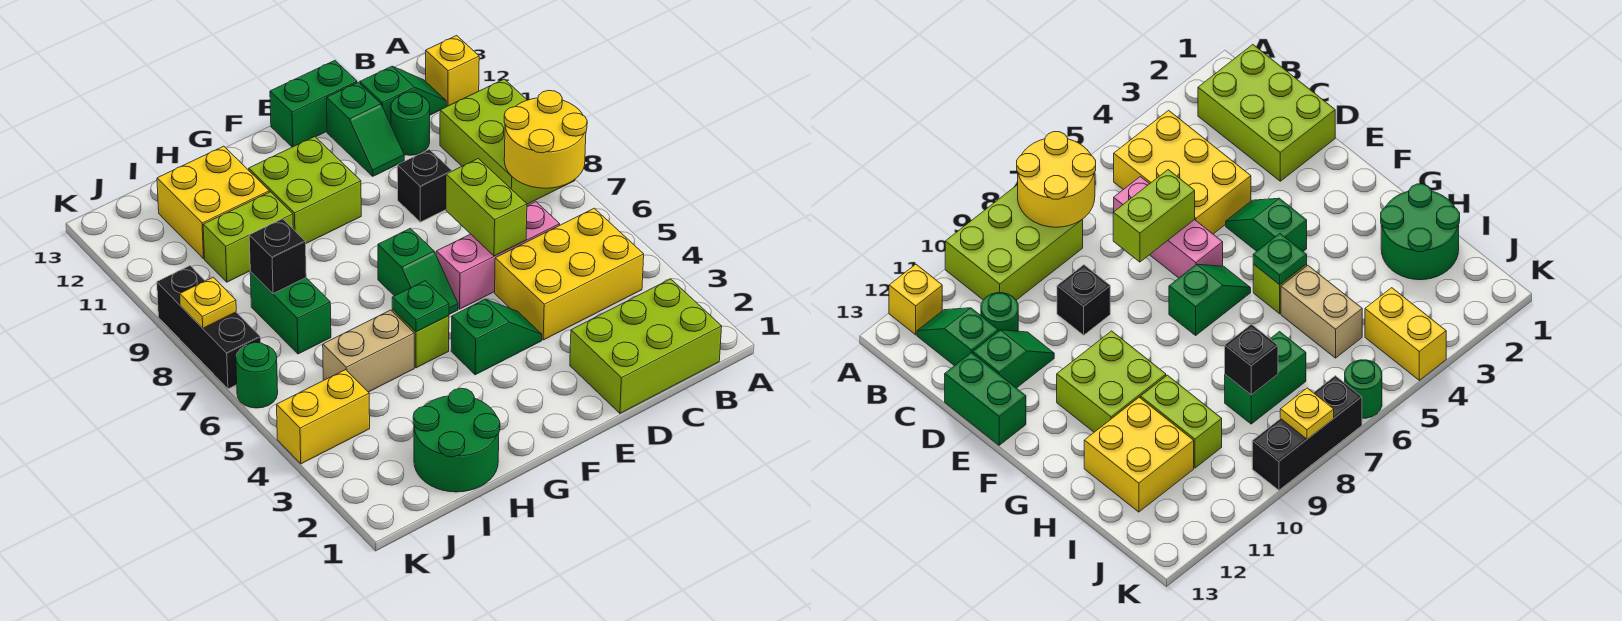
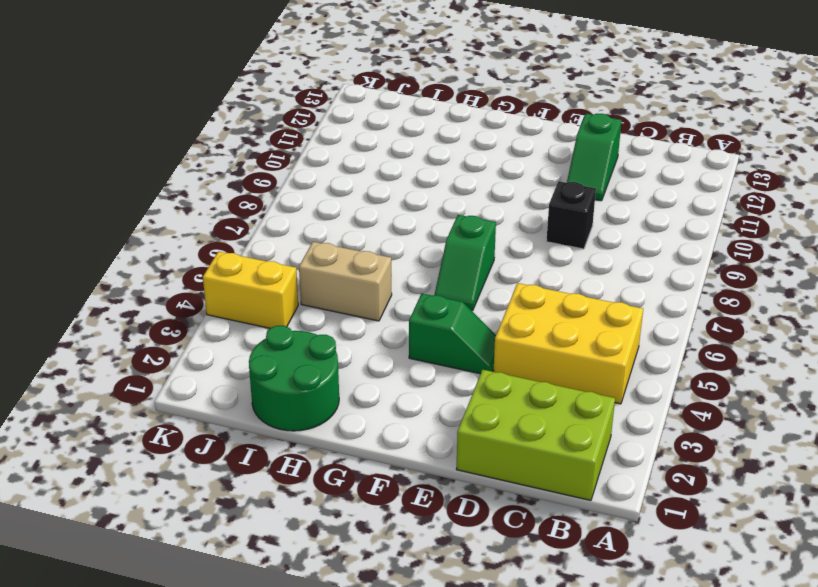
none -> lime brick A8:B10 level 1
none -> yellow brick A12 level 1
none -> green slope B12:C12 level 1 top C

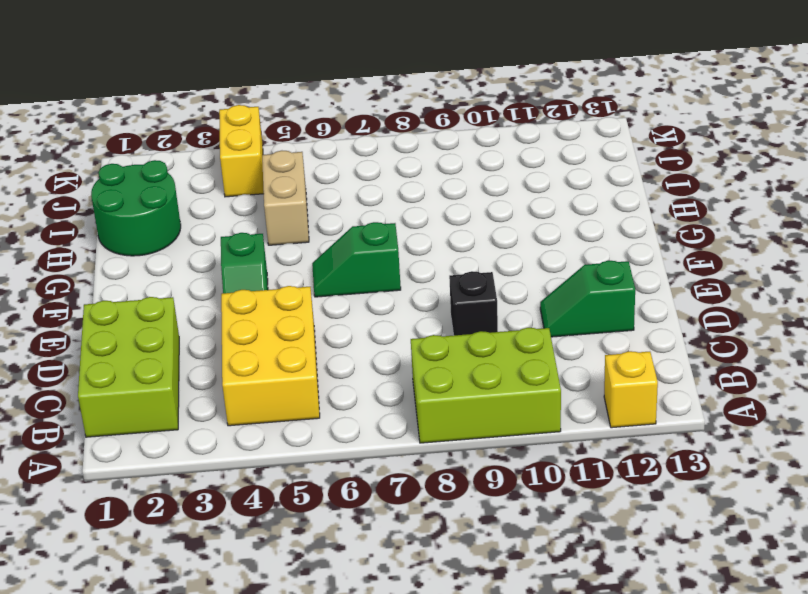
none -> green slope B12:C12 level 1 top C
none -> pink brick C6:E6 level 1
none -> green round brick C11 level 1

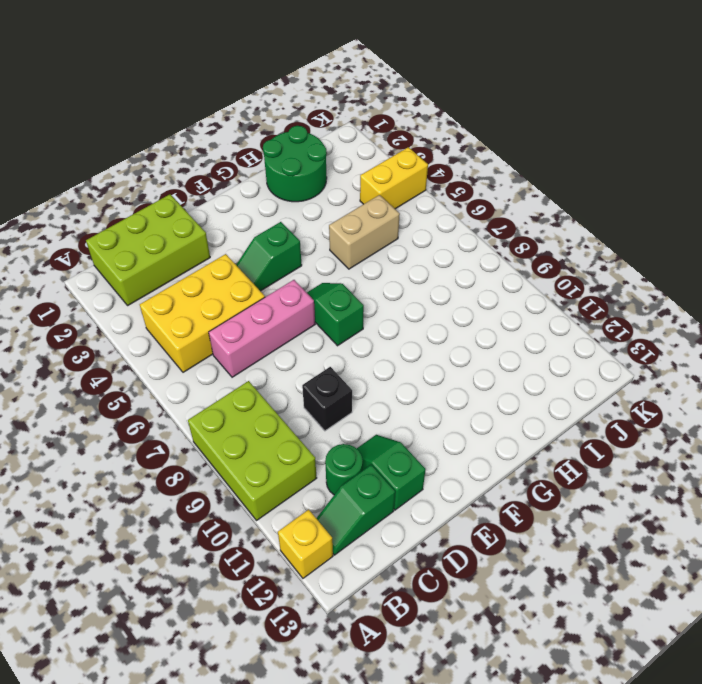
none -> green brick D13:E13 level 1
none -> lime brick F10:G11 level 1
none -> lime brick G5 level 1

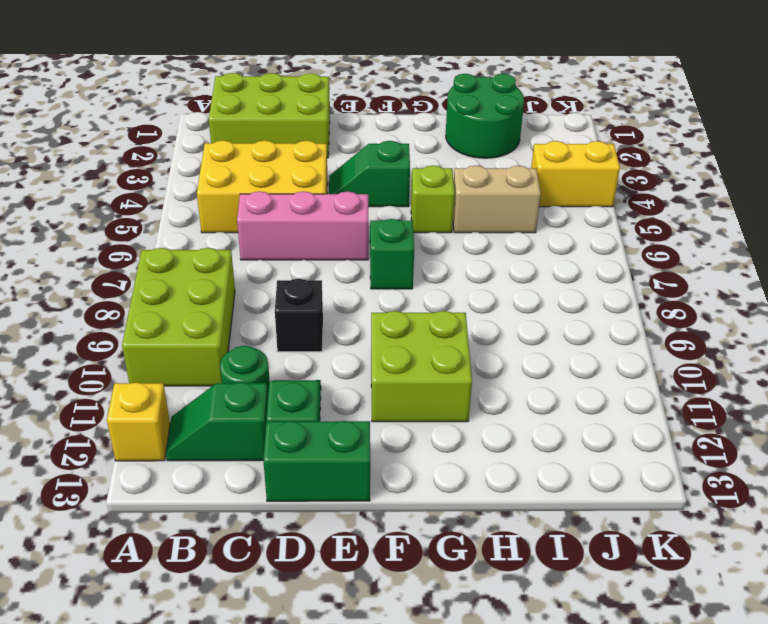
none -> lime brick H10:I10 level 1
none -> yellow brick H11:I12 level 1
none -> green brick I7:I8 level 1

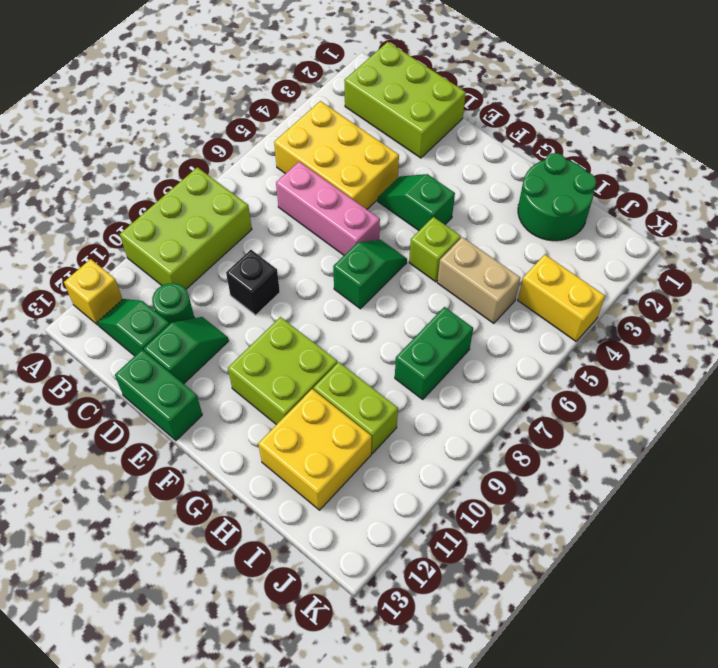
none -> green round brick K6 level 1
none -> black brick K7:K9 level 1
none -> yellow round brick A7:B8 level 2

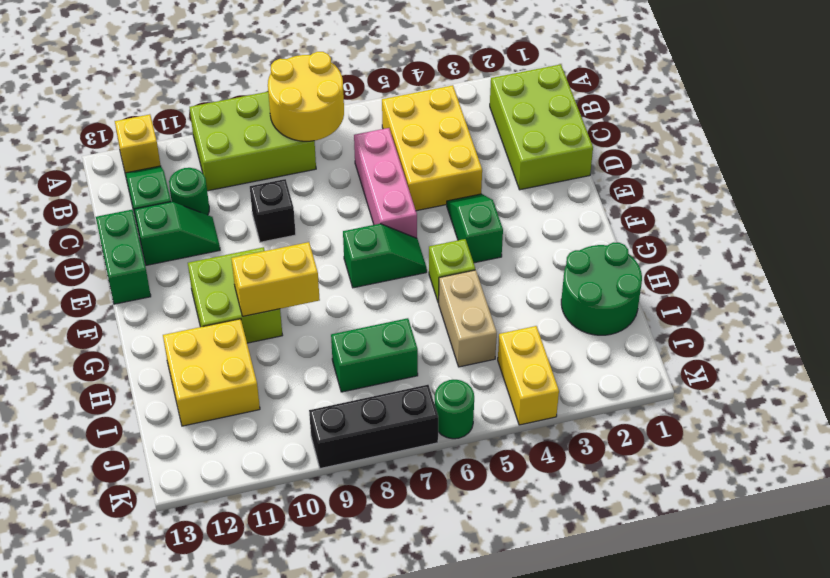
yellow brick G9:G10 level 2 -> none
none -> lime brick H10:I10 level 1
none -> lime brick D6:D7 level 2
none -> green plate G5 level 2

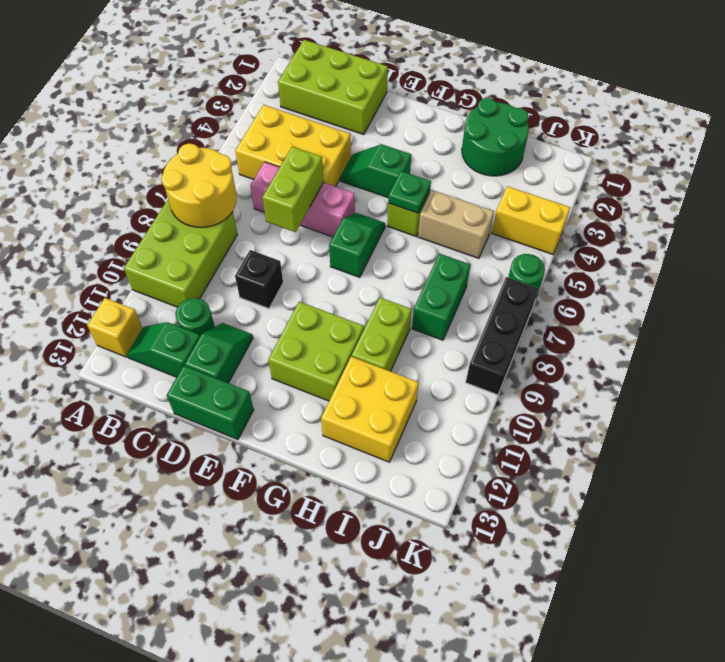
lime brick H9:H10 level 1 -> lime brick H10:I10 level 1
none -> black brick I8 level 2
none -> yellow plate K8 level 2

